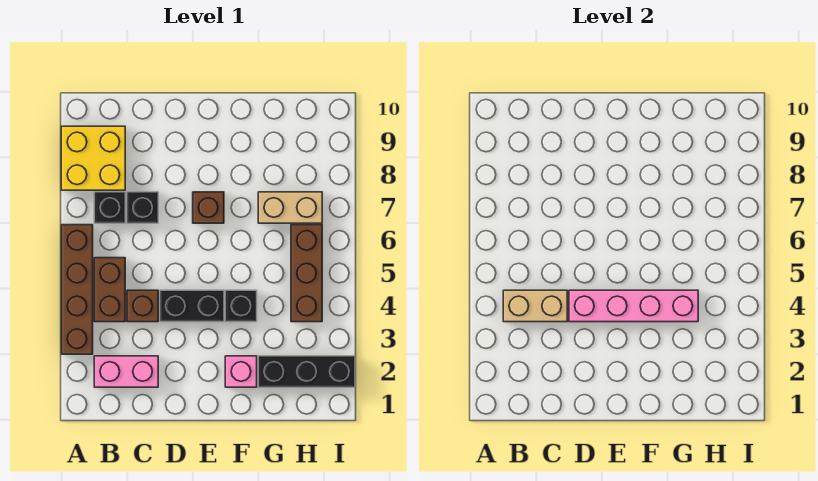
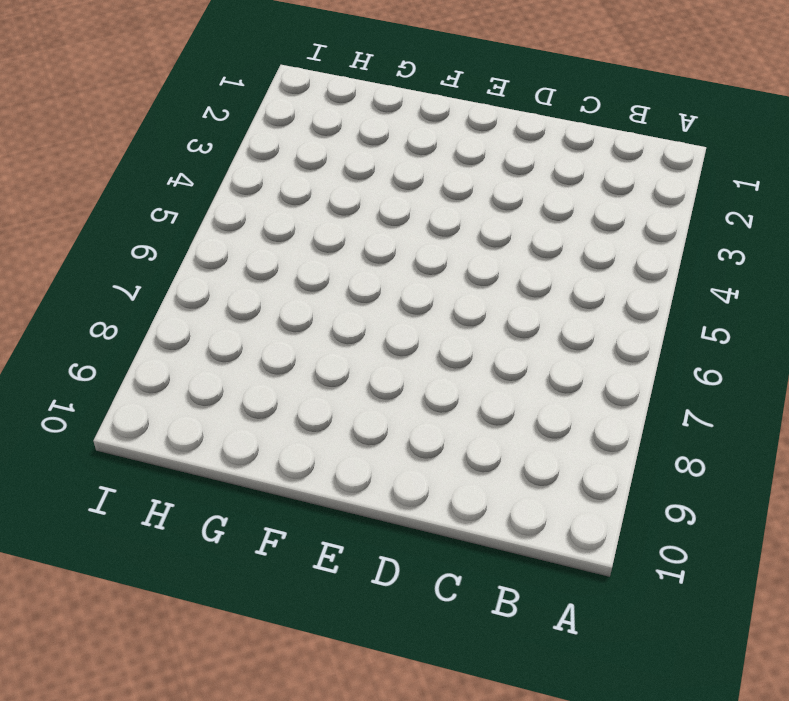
none -> brown brick A3:A6 level 1
none -> yellow brick A8:B9 level 1
none -> pink brick B2:C2 level 1

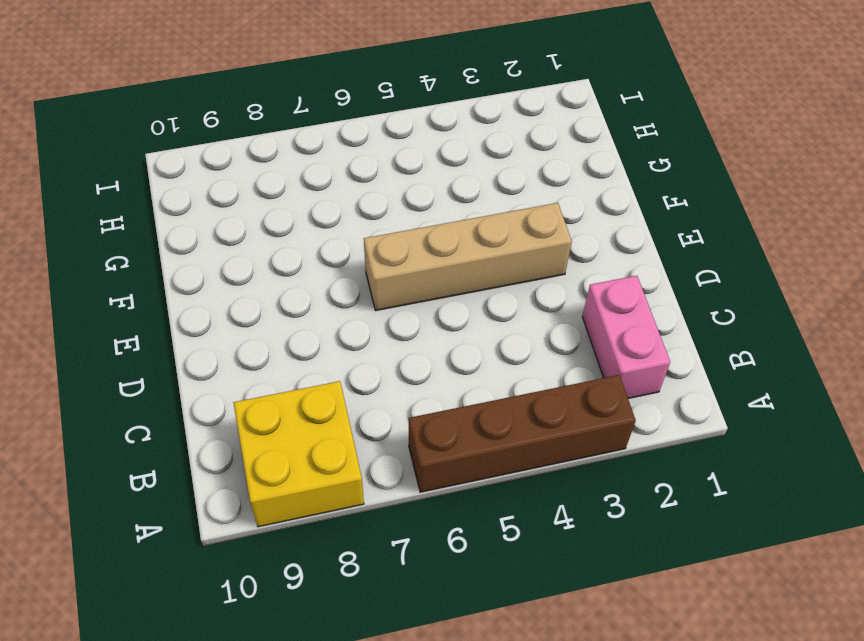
tan brick E3:E6 level 1 -> black brick D4:E4 level 1
none -> brown brick B4:B5 level 1
none -> black brick B7 level 1
none -> brown brick C4 level 1

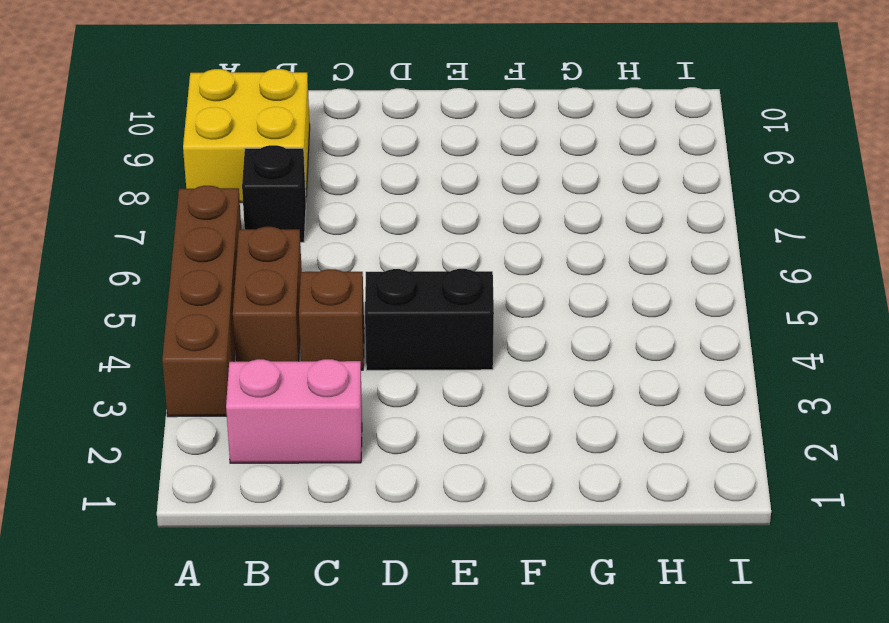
none -> black brick C7 level 1
none -> brown brick E7 level 1
none -> pink brick F2 level 1

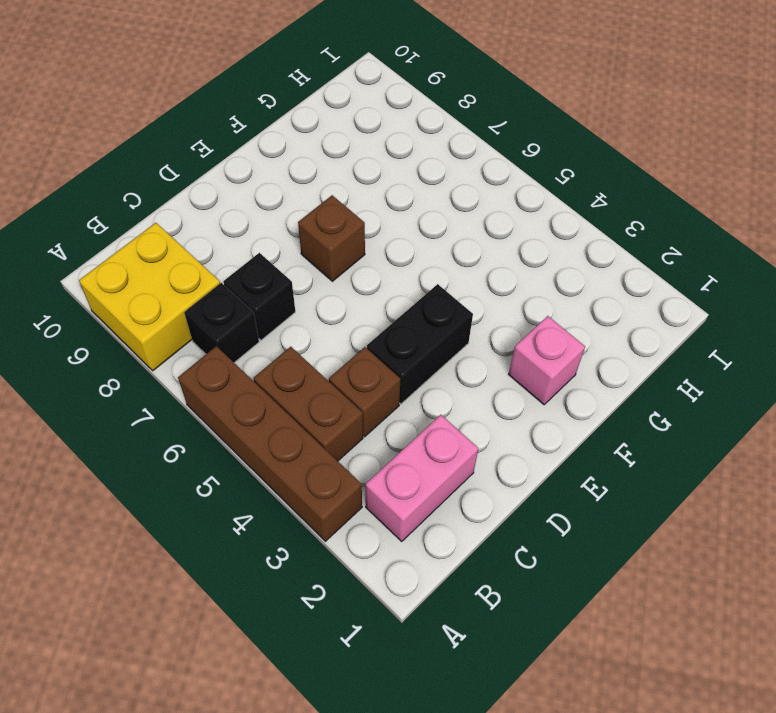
none -> black brick F4 level 1
none -> black brick G2:I2 level 1
none -> tan brick G7:H7 level 1

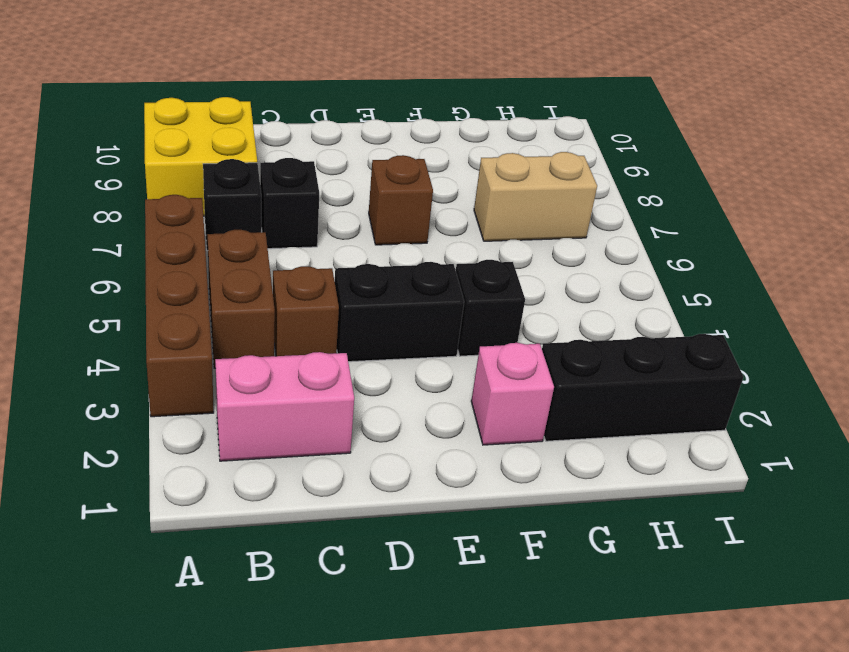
none -> brown brick H4:H6 level 1
none -> tan brick B4:C4 level 2
none -> pink brick D4:G4 level 2

